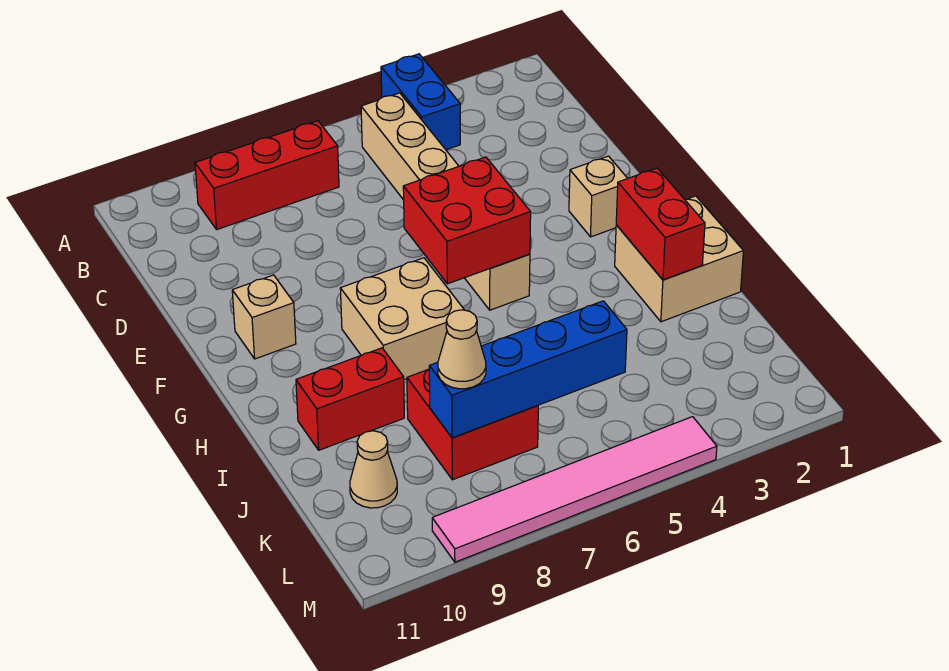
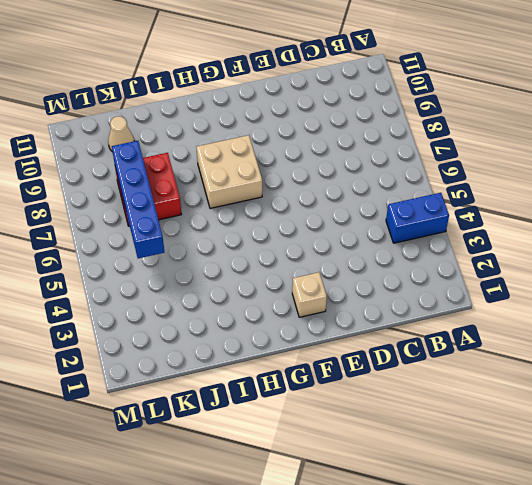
none -> tan brick B5:G5 level 1
none -> red brick B7:B9 level 1
none -> tan brick F10 level 1

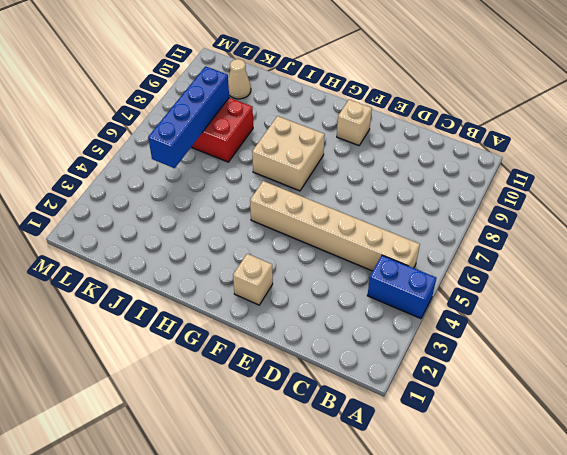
none -> red brick B7:B9 level 1
none -> tan brick H1:I2 level 1
none -> red brick I9:I10 level 1

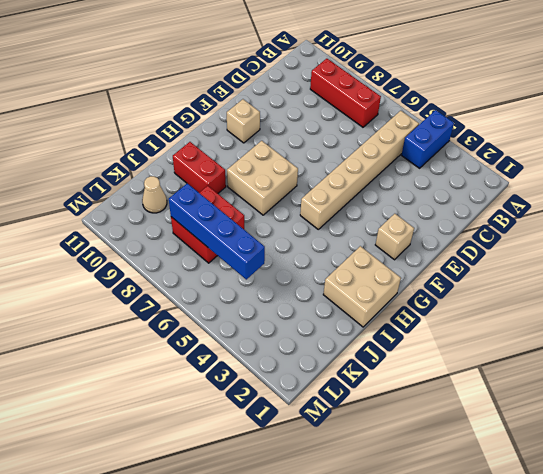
none -> pink tile M4:M9 level 1
none -> red brick F5:G6 level 2
none -> red brick H2:I2 level 2

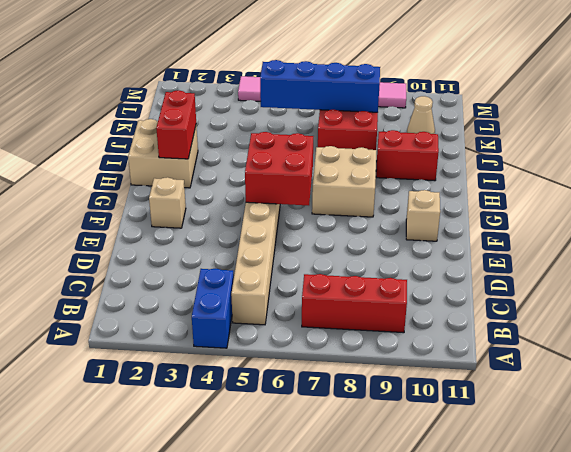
none -> tan cone K8 level 3

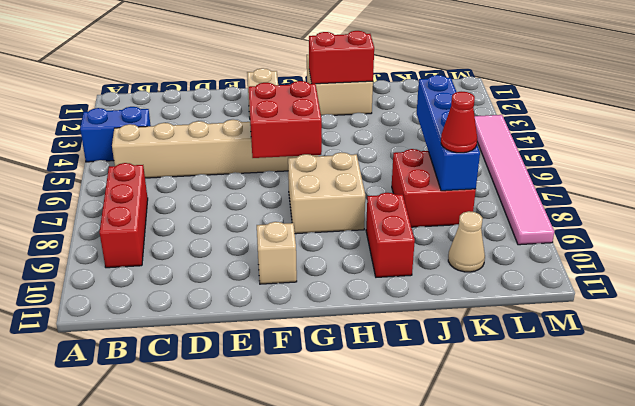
red cone K8 level 3 -> tan cone K8 level 3

